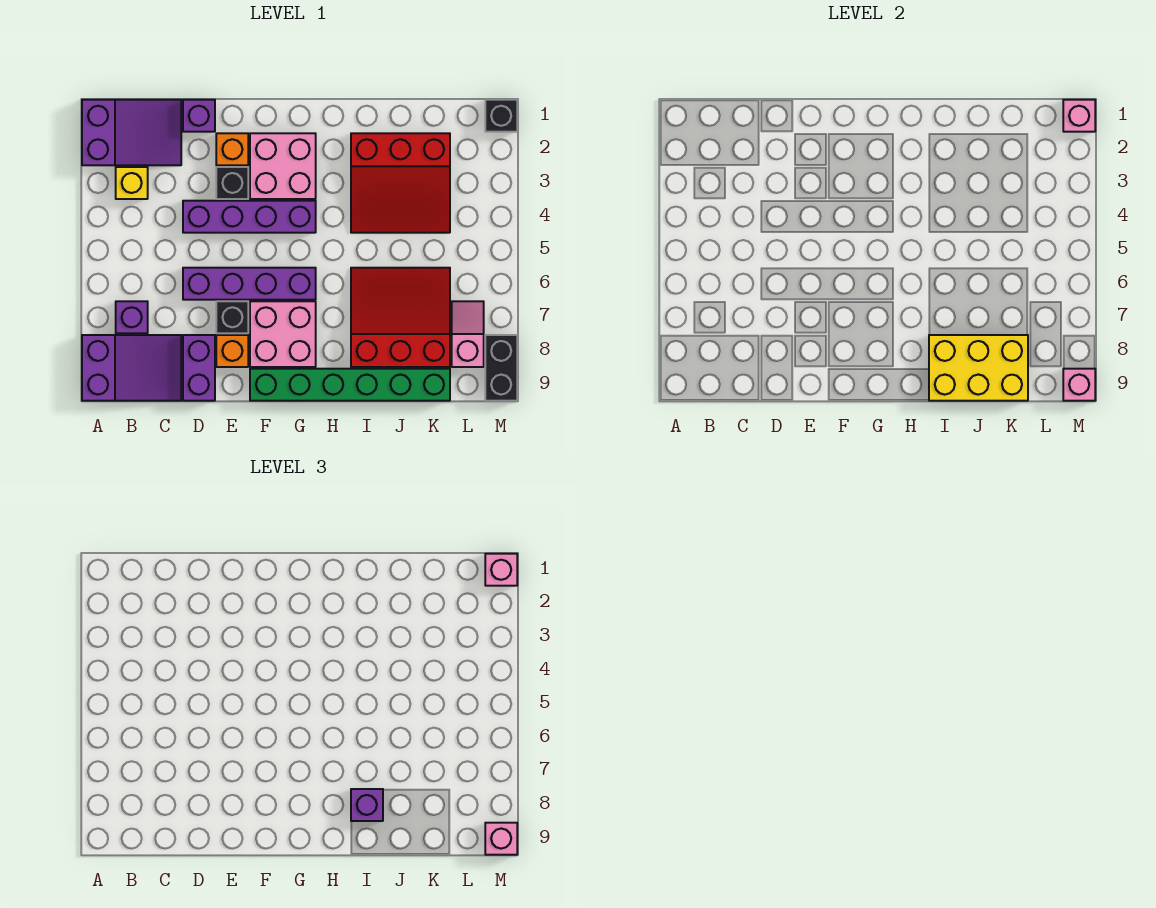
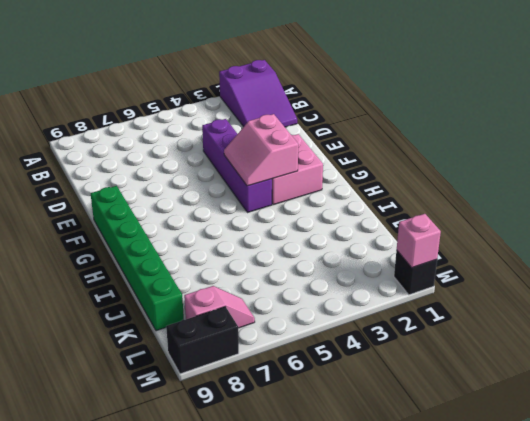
pink slope F3:G4 level 2 top 3 -> none
none -> purple slope A8:C9 level 1 top A
none -> yellow brick B3 level 1
none -> purple brick B7 level 1

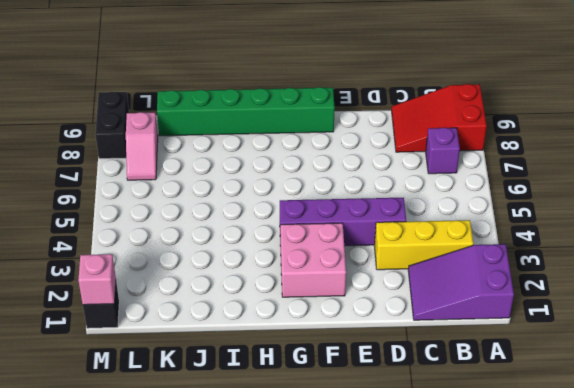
red slope A8:C9 level 1 top A -> purple slope A8:C9 level 1 top A
yellow brick B3:D3 level 1 -> yellow brick B3 level 1
none -> purple brick D1 level 1
none -> purple brick D6:G6 level 1
none -> purple brick D8:D9 level 1

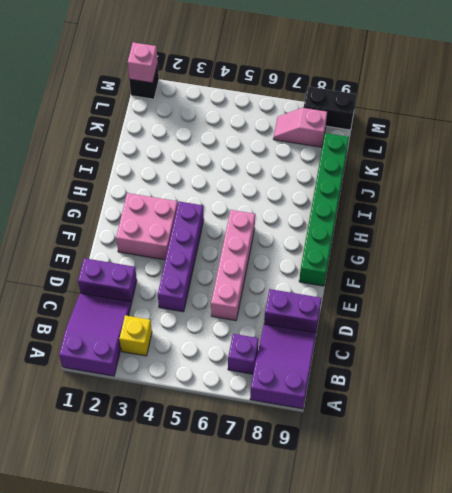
purple brick D1:D2 level 1 -> purple brick D1 level 1
pink brick D6:G6 level 1 -> purple brick D6:G6 level 1
none -> orange brick E2 level 1
none -> black brick E3 level 1
none -> black brick E7 level 1

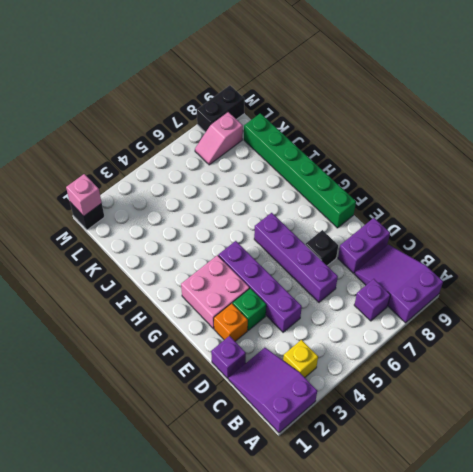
green brick E3 level 1 -> black brick E3 level 1
none -> orange brick E8 level 1
none -> pink brick F7:G8 level 1
none -> red slope I2:K4 level 1 top 2

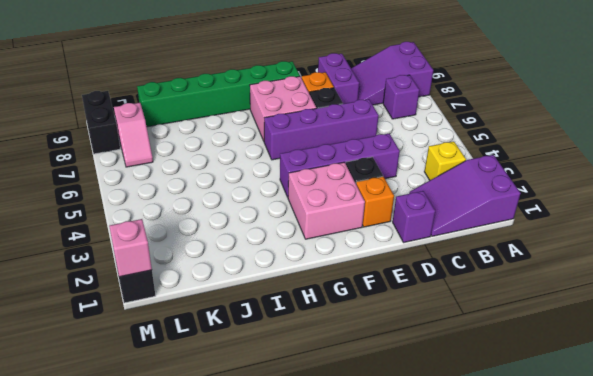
none -> red slope I2:K4 level 1 top 2
none -> red slope I6:K8 level 1 top 8
none -> yellow brick I8:K9 level 2

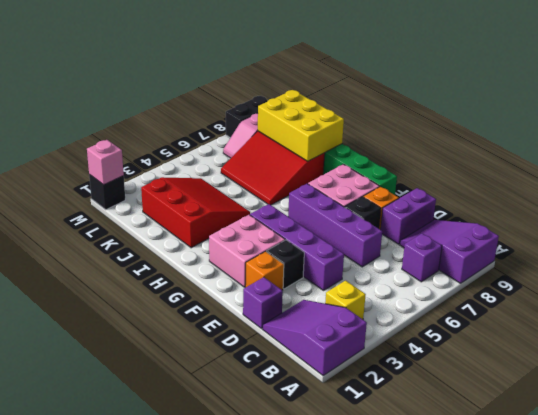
none -> pink brick M9 level 2
none -> purple brick I8 level 3
none -> pink brick M1 level 3

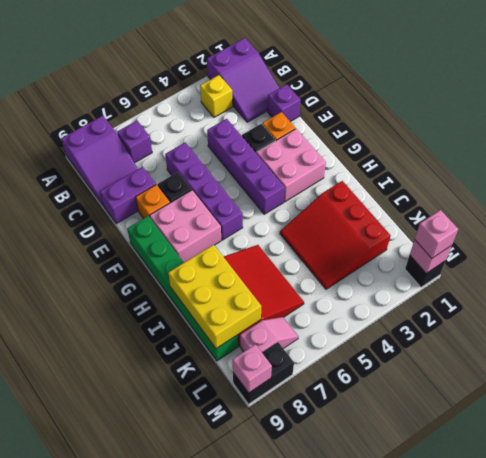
none -> purple brick I8 level 3
none -> pink brick M9 level 3

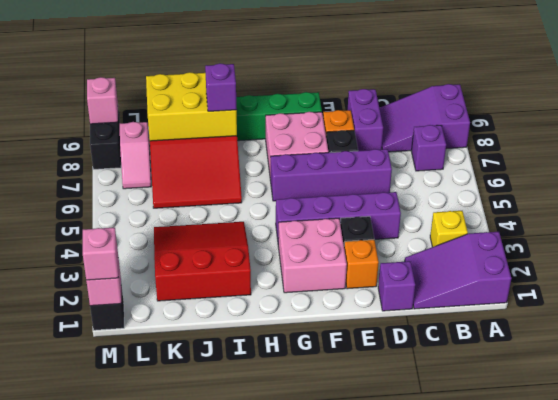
none -> pink brick M9 level 3

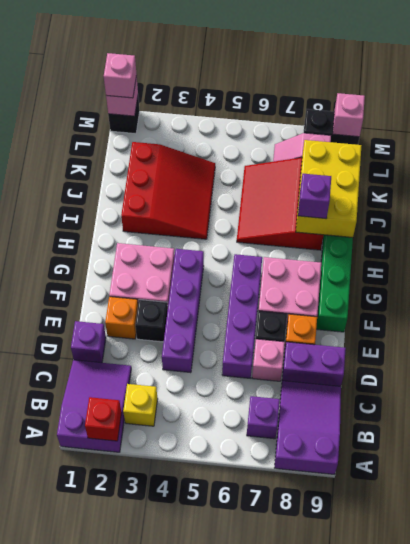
red brick A2 level 2 -> none
pink brick D7 level 1 -> pink brick M9 level 3

